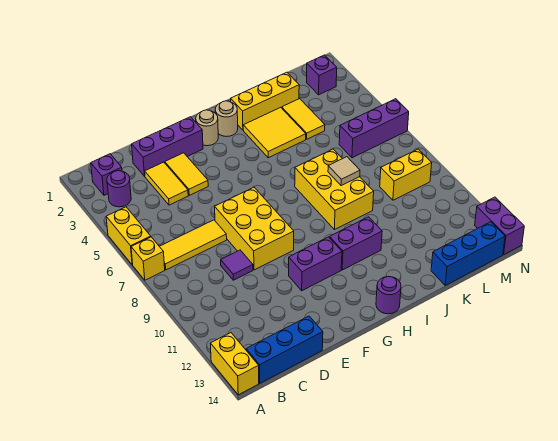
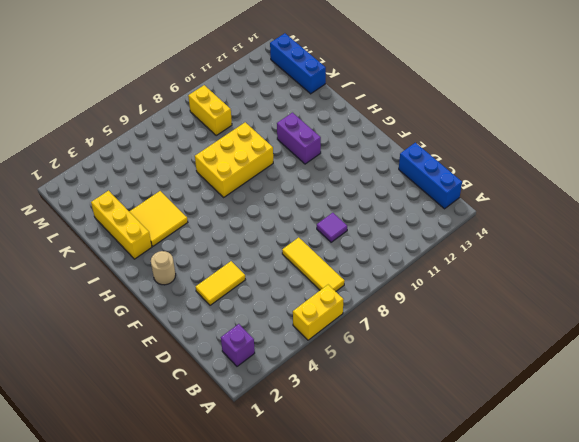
none -> yellow brick A7 level 1
none -> yellow brick A13:A14 level 1
none -> purple round brick B3 level 1

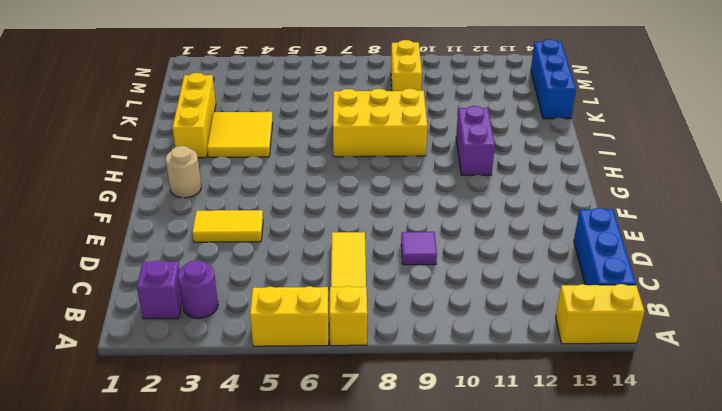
none -> purple brick D2:F2 level 1
none -> yellow tile D3:D4 level 1
none -> yellow brick E7:F9 level 1

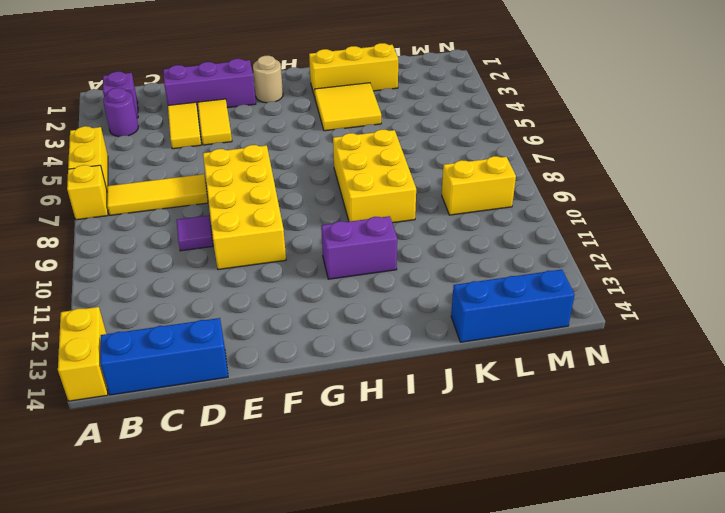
yellow brick E7:F10 level 1 -> yellow brick E7:F9 level 1
none -> purple brick F11:G11 level 1
none -> tan round brick H2 level 1
none -> purple round brick H14 level 1

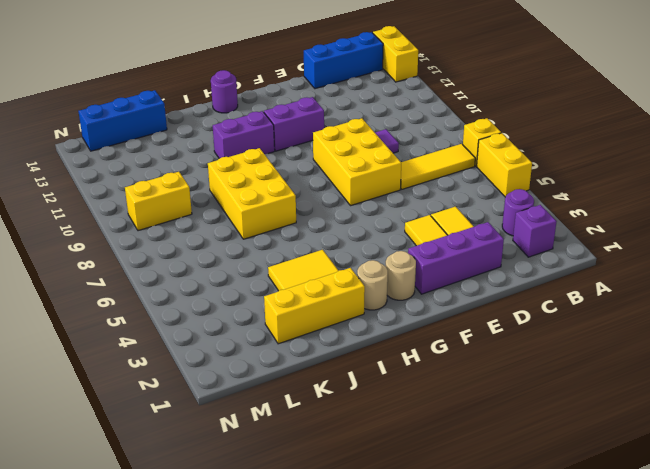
none -> yellow tile K3:K4 level 1
none -> purple brick L6:N6 level 1
none -> purple brick M2 level 1

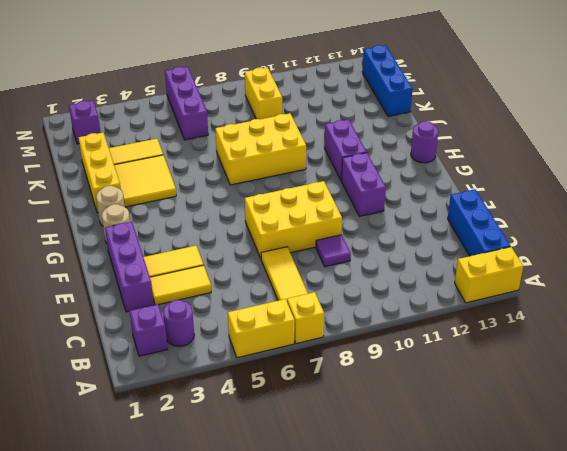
none -> purple brick N13:N14 level 1
none -> tan tile J8 level 2

